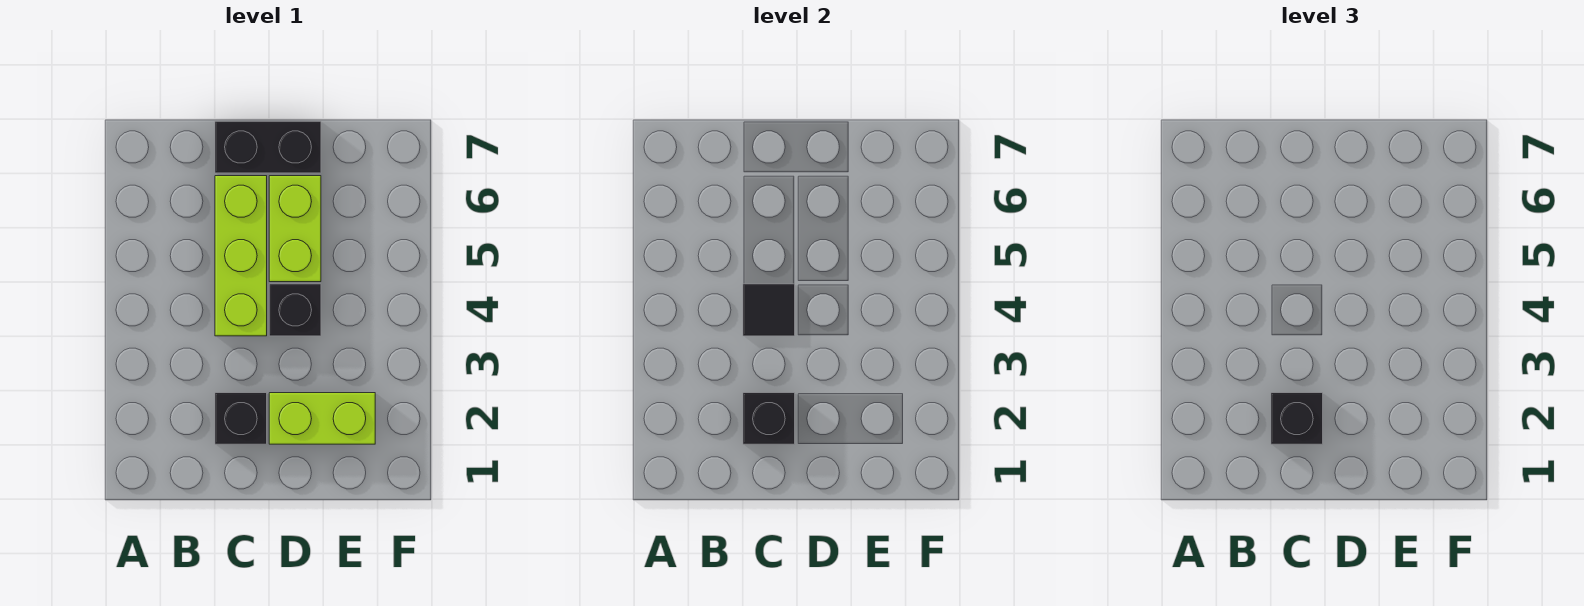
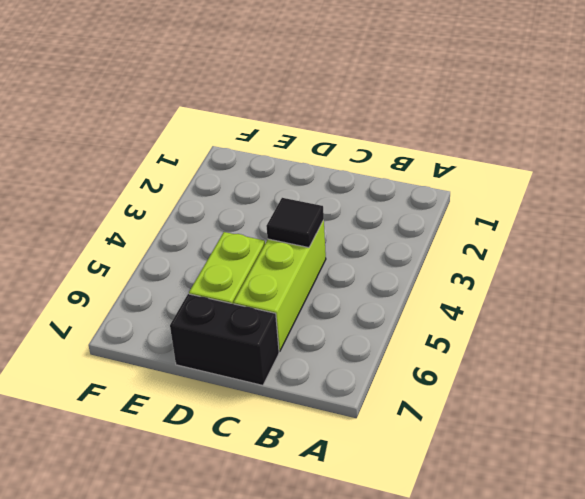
none -> black brick C2 level 1
none -> lime brick D2:E2 level 1

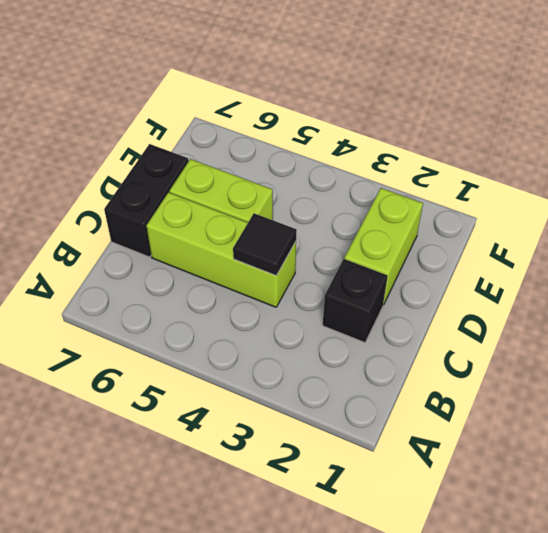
none -> black brick D4 level 1
none -> black brick C2 level 2

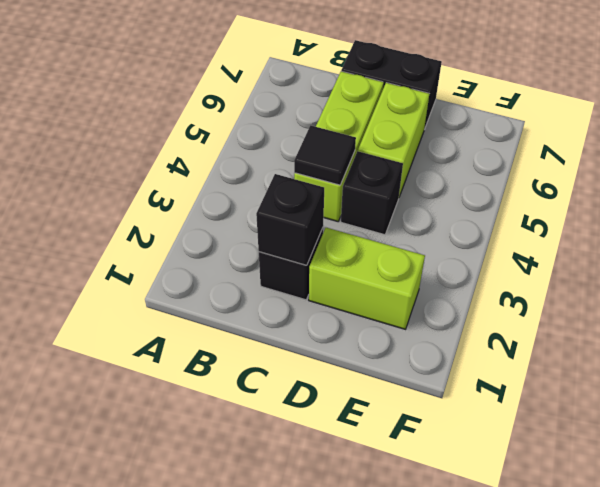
none -> black brick C2 level 3

